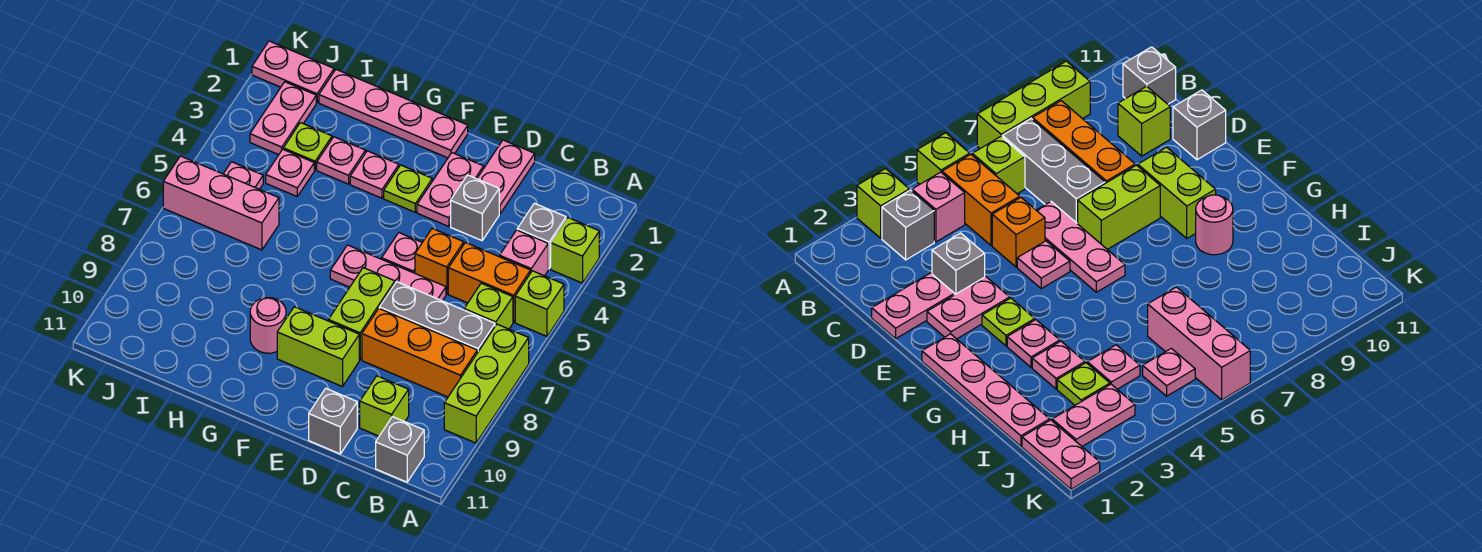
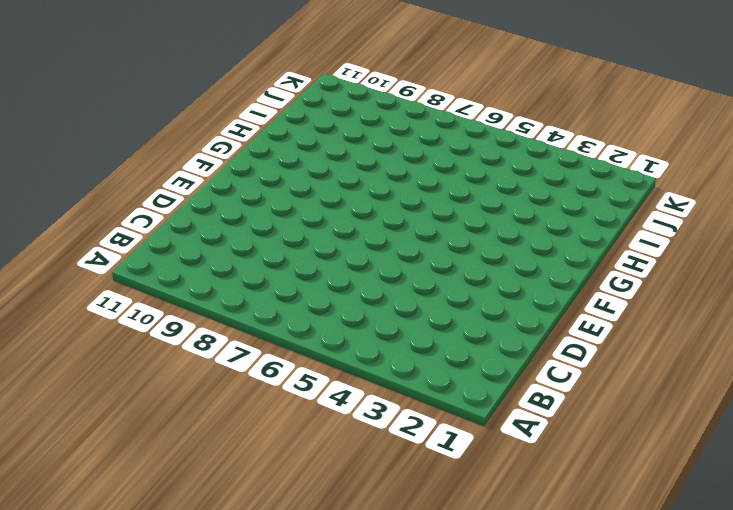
none -> lime brick A3 level 1
none -> lime brick A5 level 1
none -> lime brick A7:A9 level 1
none -> grey brick B3 level 1

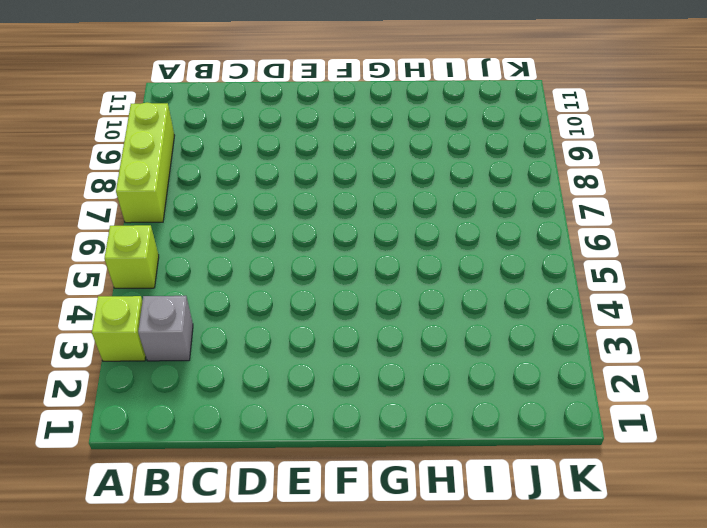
none -> pink brick B4 level 1
none -> orange brick B5:C5 level 1
none -> lime brick B6 level 1
none -> grey brick B7:D7 level 1

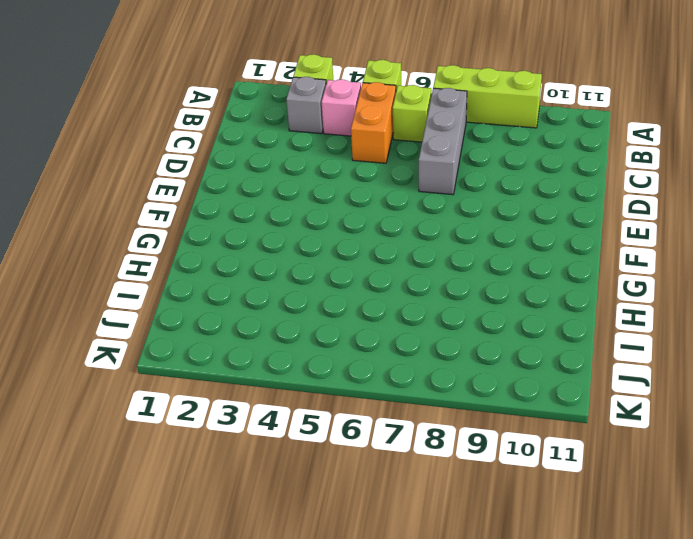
none -> orange brick B8:D8 level 1
none -> grey brick B11 level 1
none -> lime brick C10 level 1
none -> pink plate D1:D2 level 1

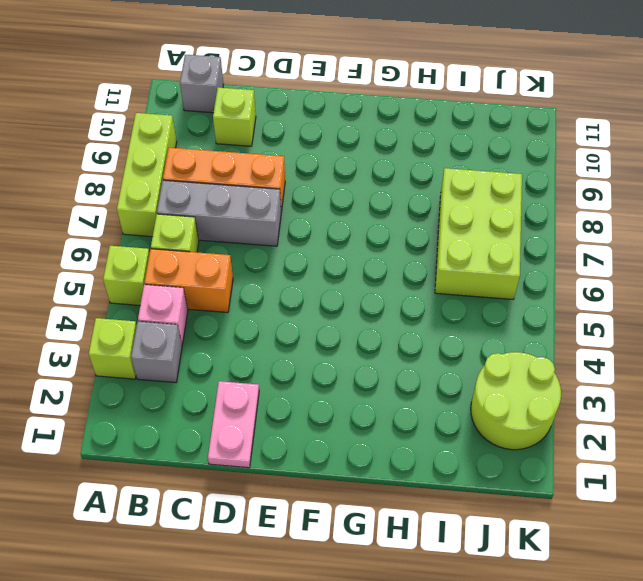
lime brick I6:J8 level 1 -> pink brick I6:K6 level 1
lime round brick J2:K3 level 1 -> pink plate J2:J3 level 1
none -> grey brick D3 level 1
none -> orange brick D5 level 1
none -> pink plate D6:F6 level 1
none -> grey brick D11 level 1

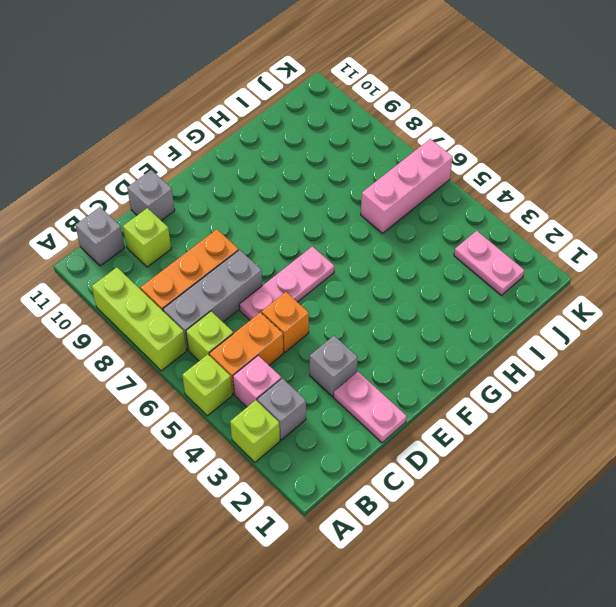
none -> pink plate E2:E3 level 1
none -> pink plate E5 level 1
none -> lime brick E7:E8 level 1
none -> lime brick E9:F9 level 1

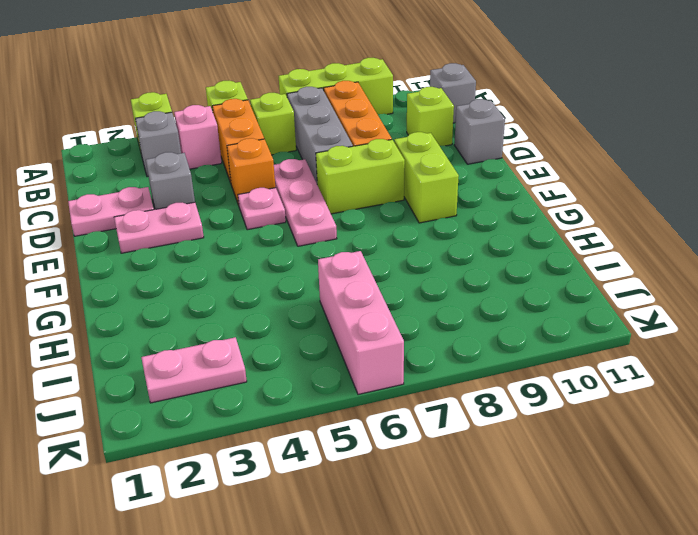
none -> pink plate F1:I1 level 1
none -> lime plate F3 level 1
none -> pink plate G3 level 1
none -> pink round brick G9 level 1

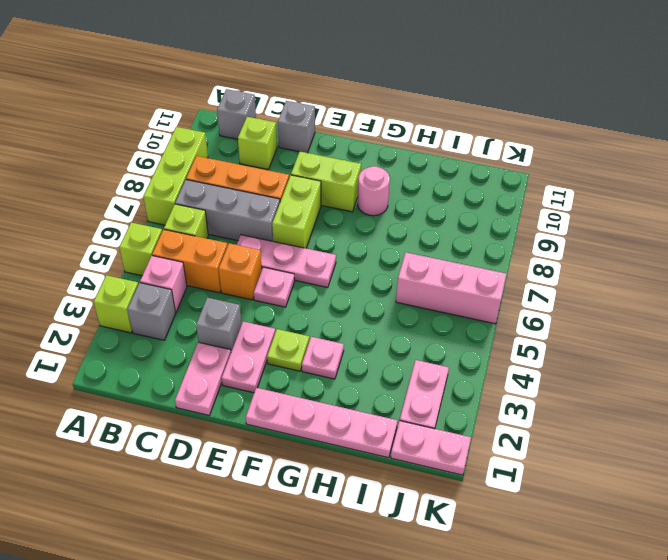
none -> pink plate H3 level 1
none -> lime plate I3 level 1
none -> pink plate I4 level 1
none -> pink plate J5 level 1

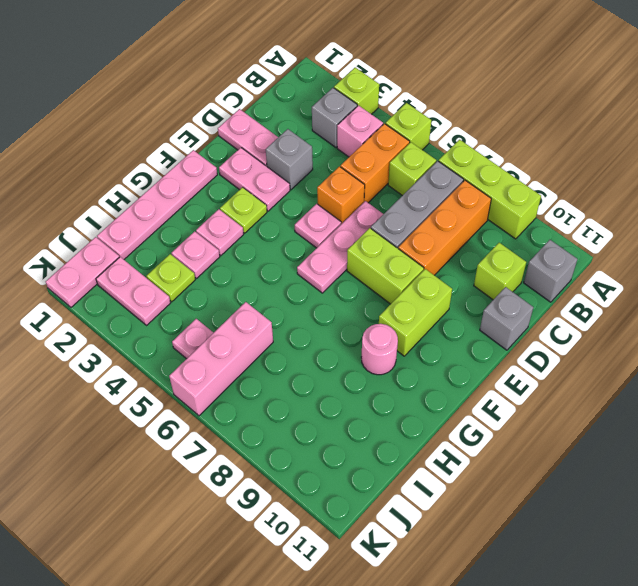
none -> pink plate I4 level 1

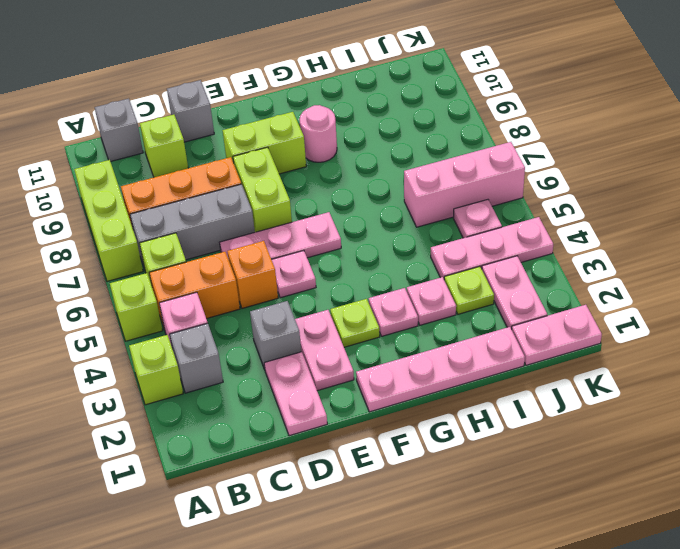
pink plate I4:K4 level 1 -> pink plate I4 level 1

